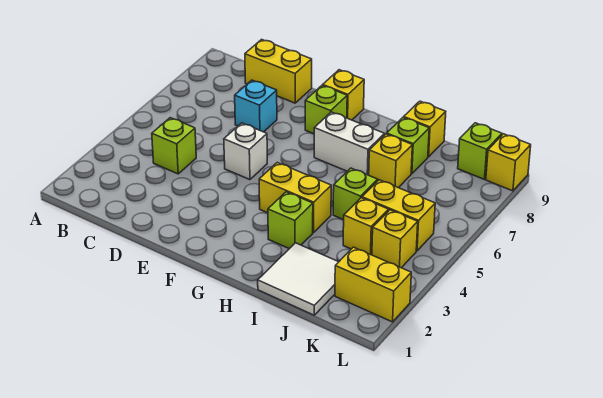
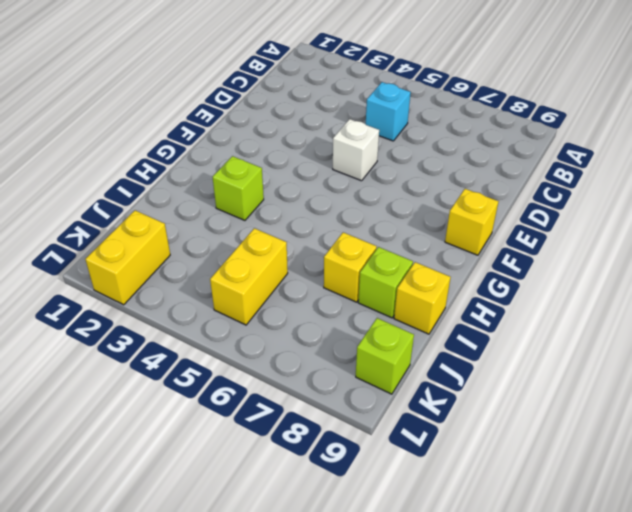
cyan brick C5 level 1 -> cyan brick D7 level 1
none -> lime brick C4 level 1
none -> yellow brick C9:D9 level 1
none -> lime brick F8 level 1

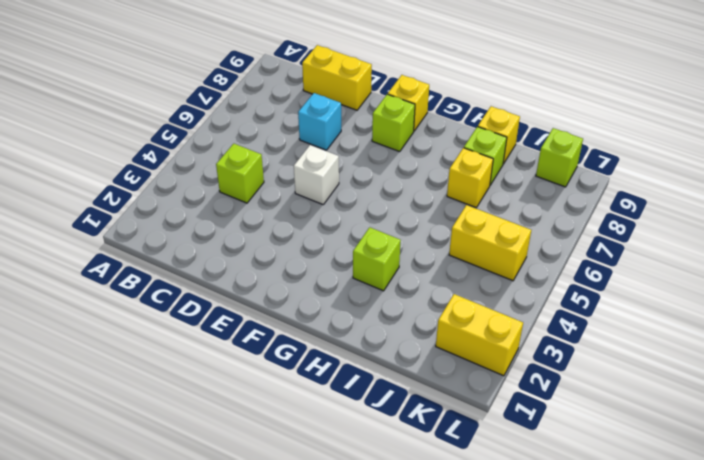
none -> yellow brick G4:H4 level 1
none -> white brick G7:H7 level 1
none -> white tile I1:J2 level 1

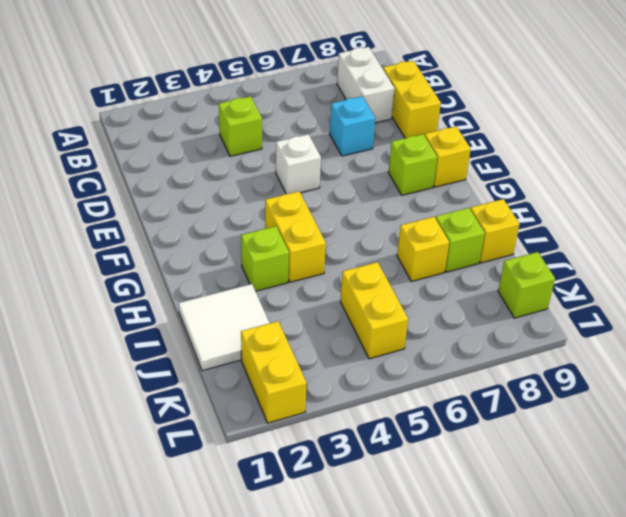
white brick B8:C8 level 1 -> white brick G7:H7 level 1
none -> lime brick I5 level 1
none -> yellow brick J4 level 1
none -> yellow brick K4 level 1

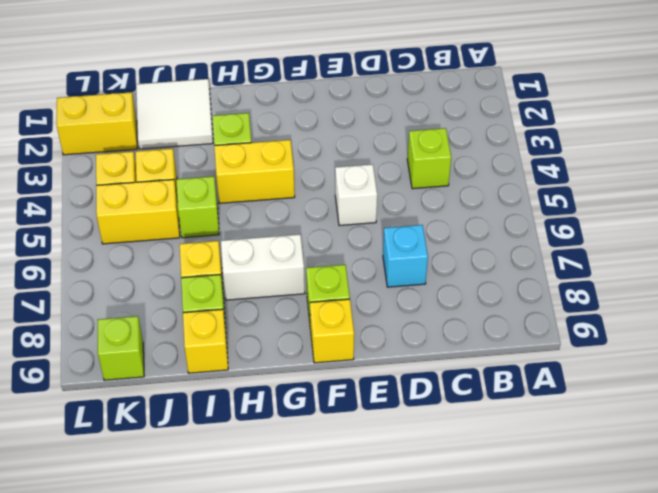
none -> yellow brick C9:D9 level 1
none -> yellow brick L9 level 1

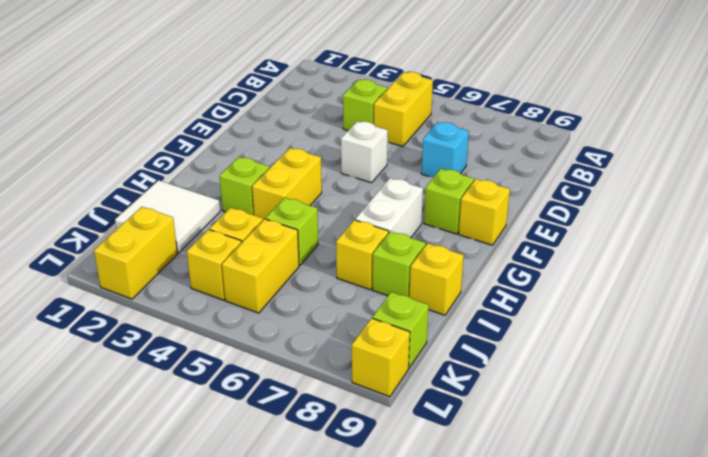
yellow brick B5:C5 level 1 -> yellow brick C9:D9 level 1

